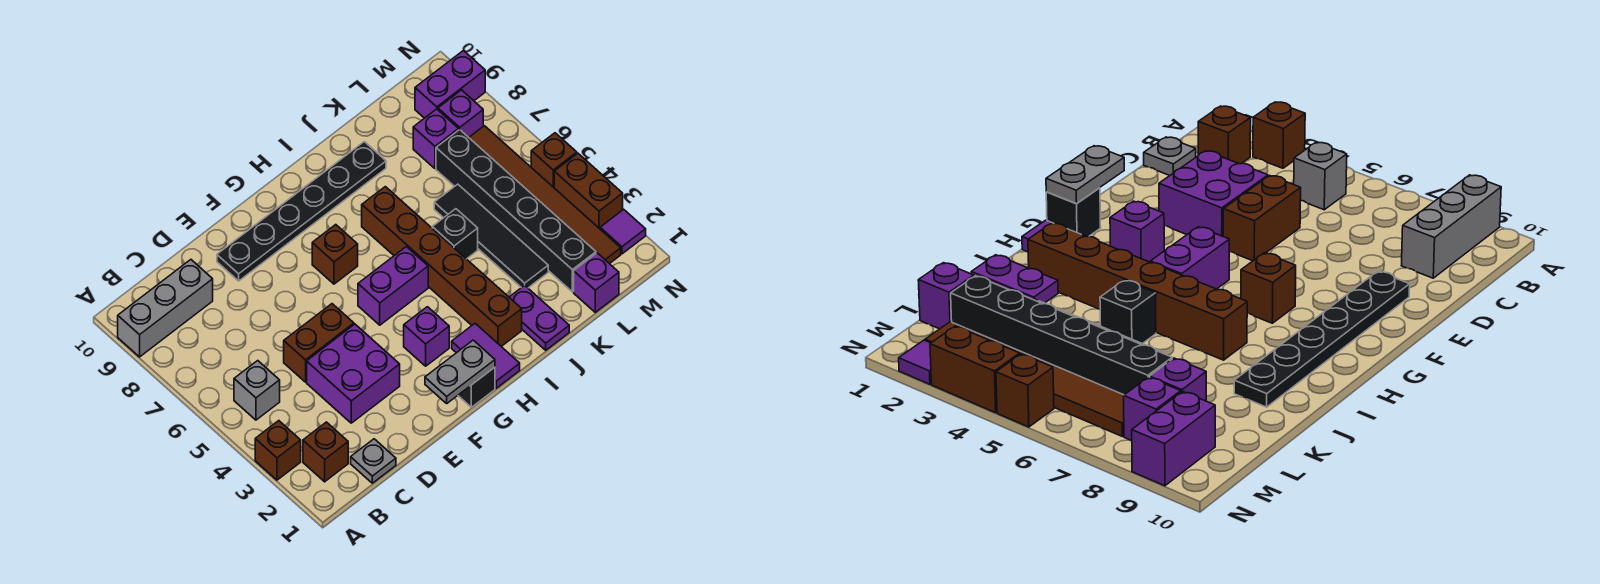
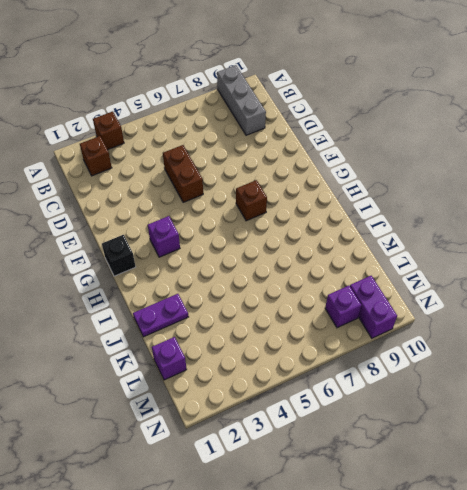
none -> grey brick B5 level 1
none -> grey plate C1 level 1
none -> purple brick D3:E4 level 1

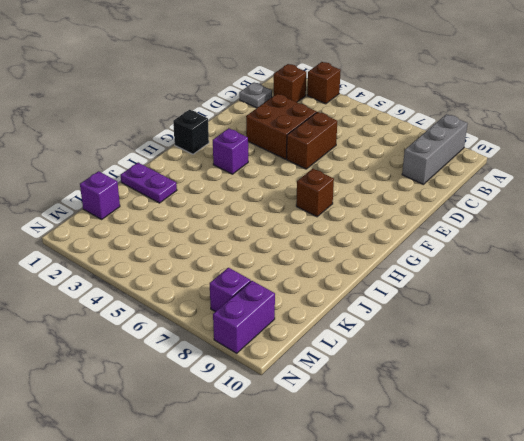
brown brick D3:E4 level 1 -> purple brick D3:E4 level 1
none -> grey brick B5 level 1
none -> black plate E9:J9 level 1
none -> purple brick G5:H5 level 1

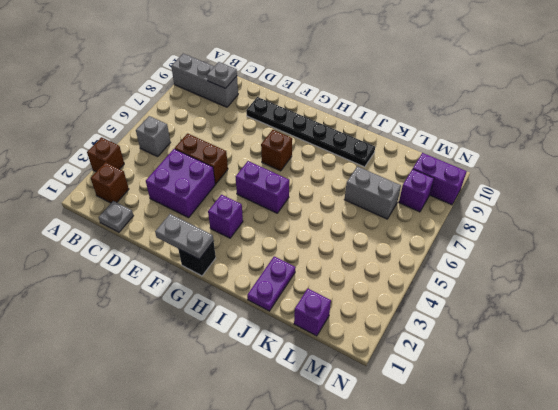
grey plate C9 level 2 -> none
grey brick K7:L7 level 1 -> black brick L2:L7 level 1
none -> purple tile H1:H2 level 1
none -> brown brick I2:I7 level 1
none -> black brick J5 level 1

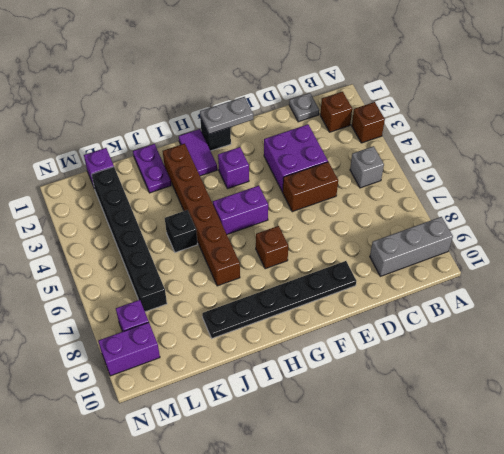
none -> black tile K3:K6 level 1
none -> purple brick L8 level 1
none -> brown tile M2:M7 level 1

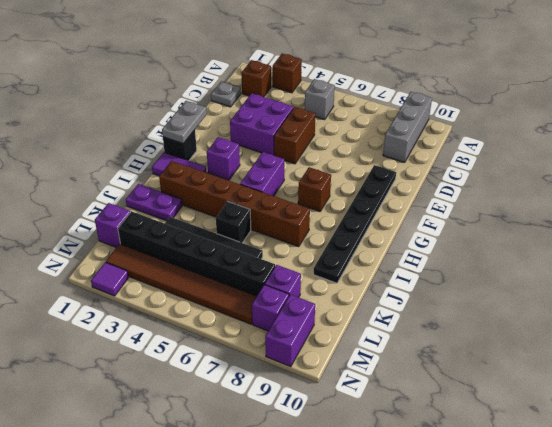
none -> brown brick N3:N4 level 1
none -> brown brick N5 level 1

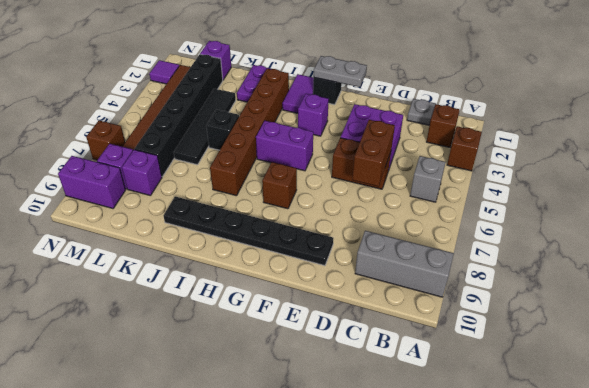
brown brick D5:D6 level 2 -> brown brick N3:N4 level 1
brown brick N7 level 1 -> brown brick N5 level 1

